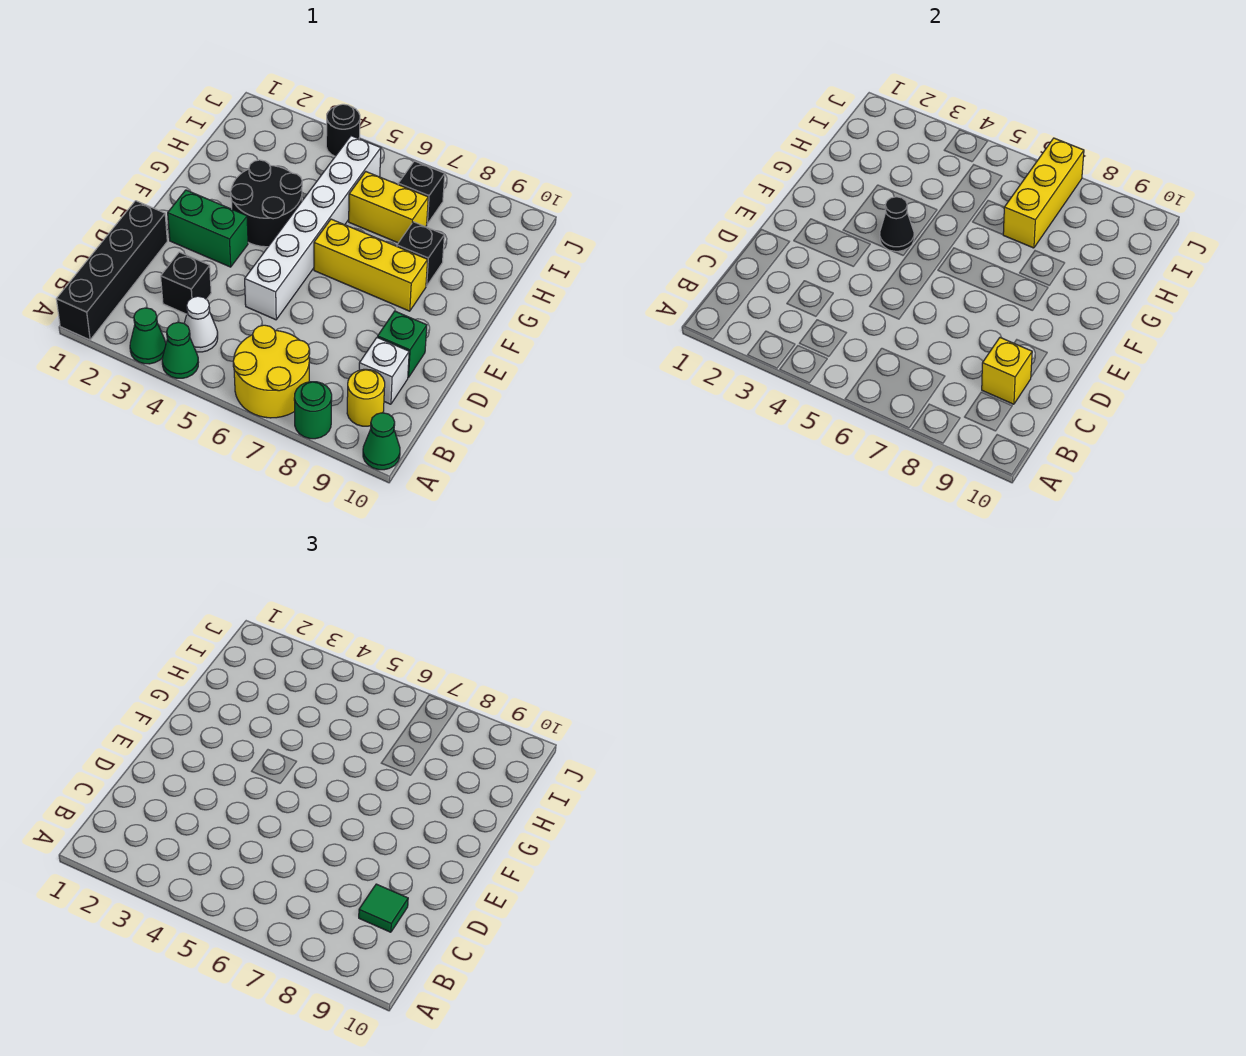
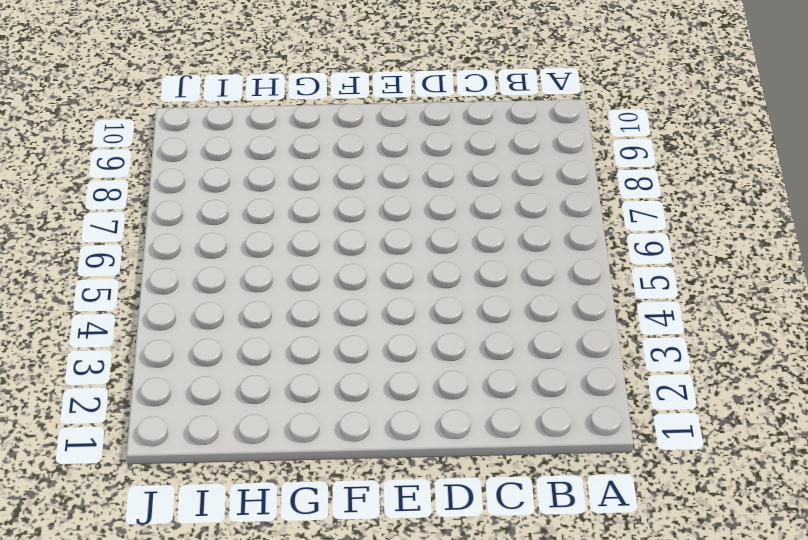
none -> black brick A1:D1 level 1
none -> green cone A3 level 1
none -> green cone A4 level 1

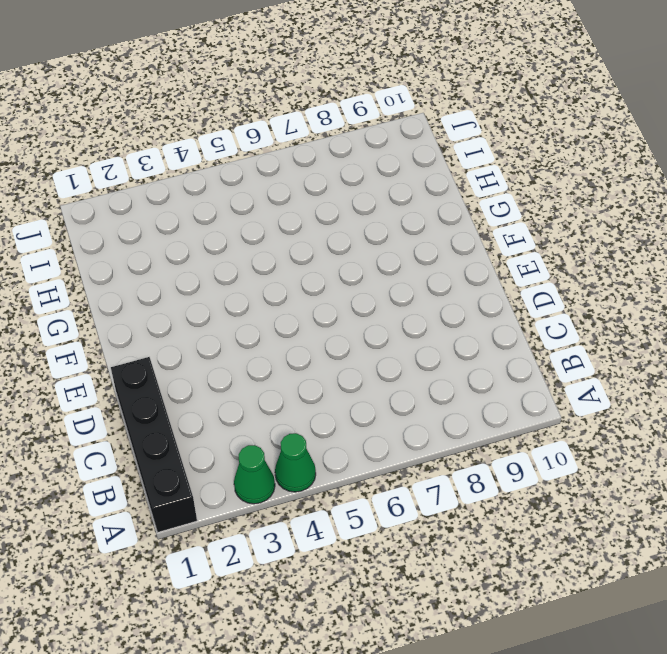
none -> yellow round brick A6:B7 level 1
none -> green round brick A8 level 1
none -> green cone A10 level 1

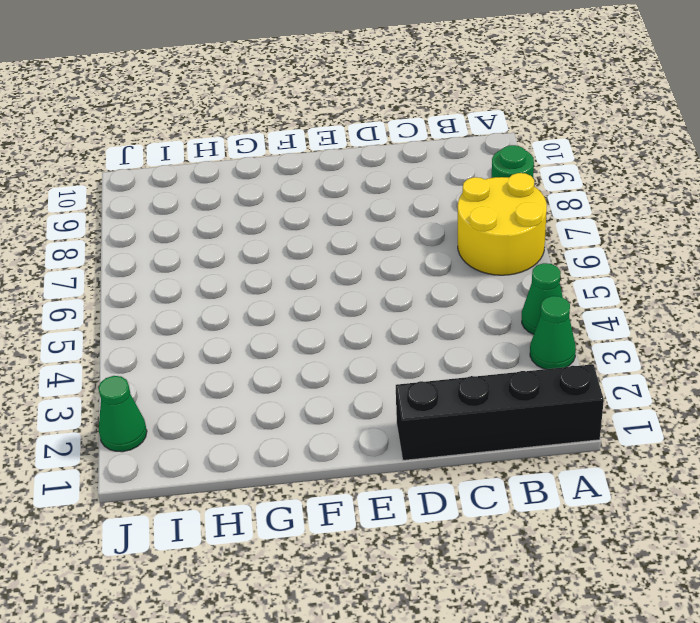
green cone J2 level 1 -> green cone A10 level 1
none -> white cone B4 level 1
none -> yellow round brick B9 level 1
none -> black brick C3 level 1

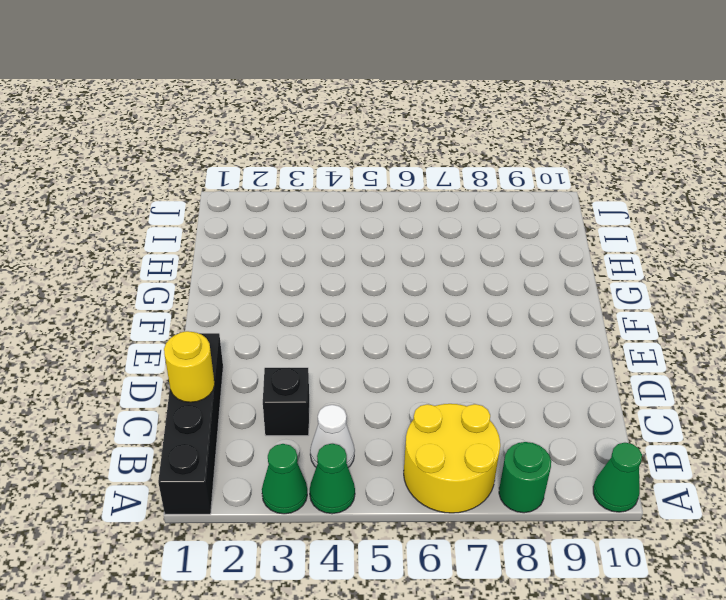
yellow round brick C1 level 2 -> yellow round brick B9 level 1
none -> white brick C9 level 1
none -> white brick D5:I5 level 1
none -> green brick D9 level 1

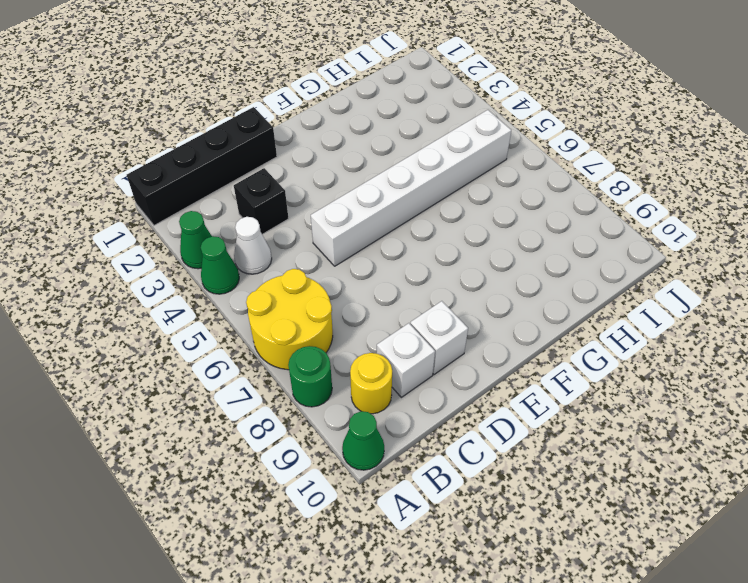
white brick D9 level 1 -> green brick D9 level 1
none -> green brick E2:E3 level 1
none -> black round brick F3:G4 level 1
none -> yellow brick F6:F8 level 1

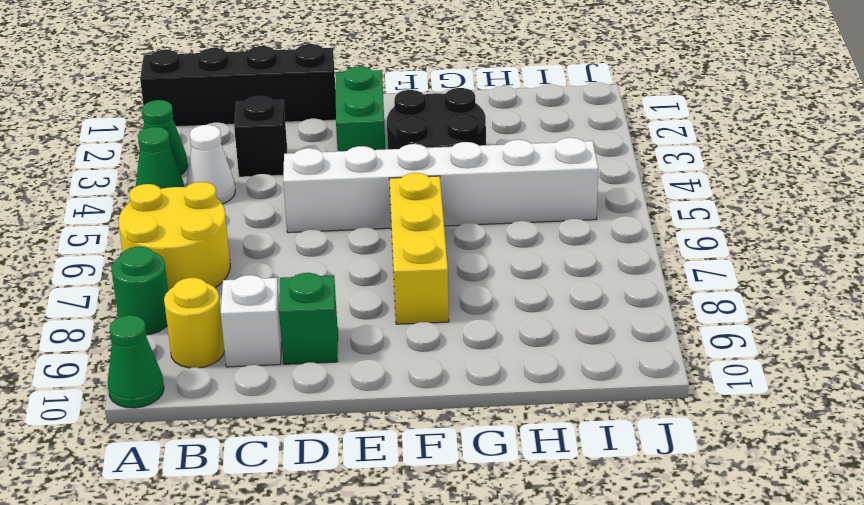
none -> black brick G8 level 1
none -> yellow brick H6:H7 level 1
none -> black brick I7 level 1

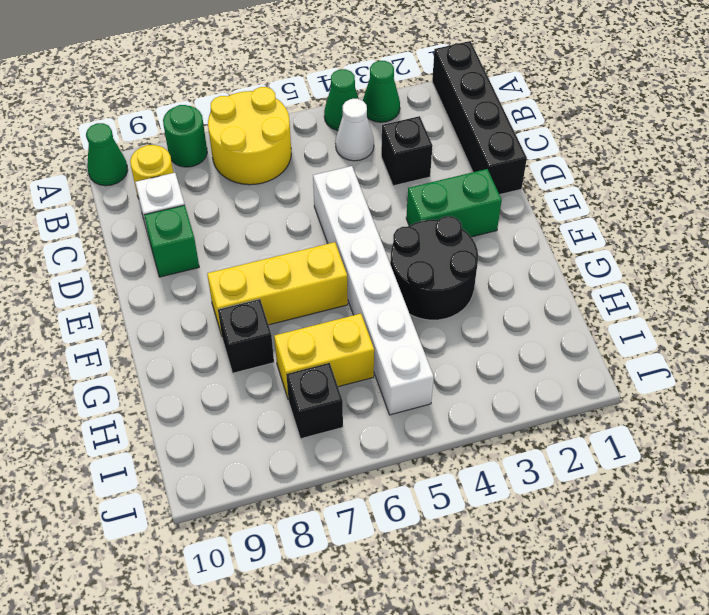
none -> black round brick J4 level 1
none -> yellow brick C9 level 2
none -> black cone F4 level 2

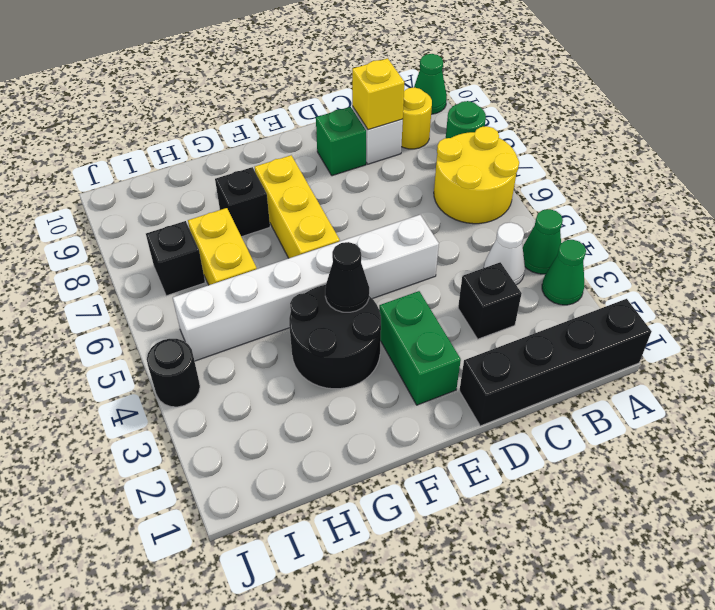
none -> yellow brick H7:J7 level 2
none -> green tile C9 level 3

